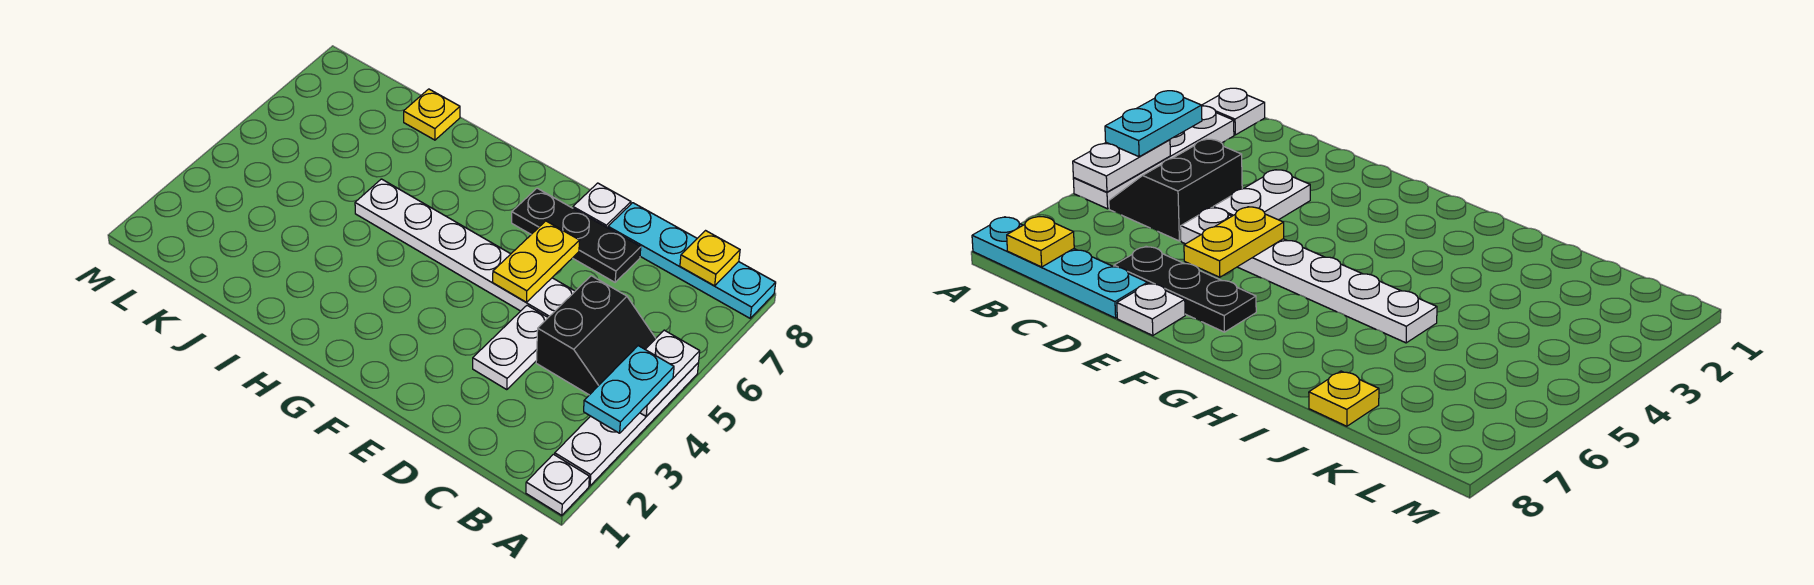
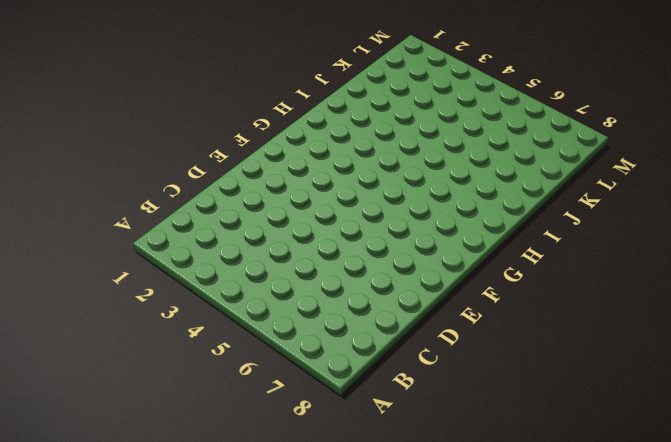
none -> white plate A1 level 1
none -> white plate A2:A5 level 1
none -> cyan plate A8:D8 level 1

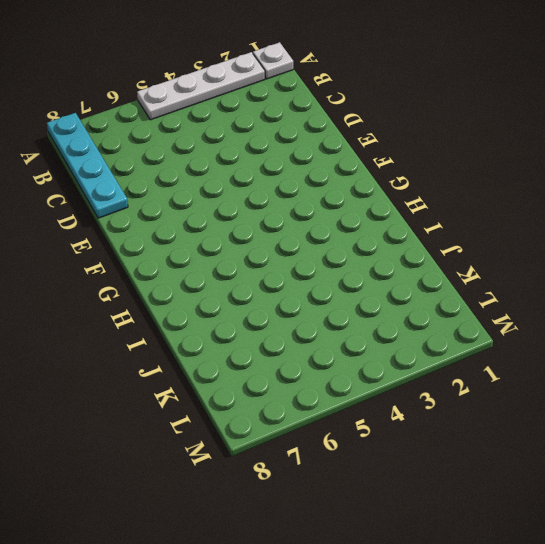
none -> black slope B4:C5 level 1 top C
none -> white plate D3:D4 level 1
none -> white plate D5:I5 level 1

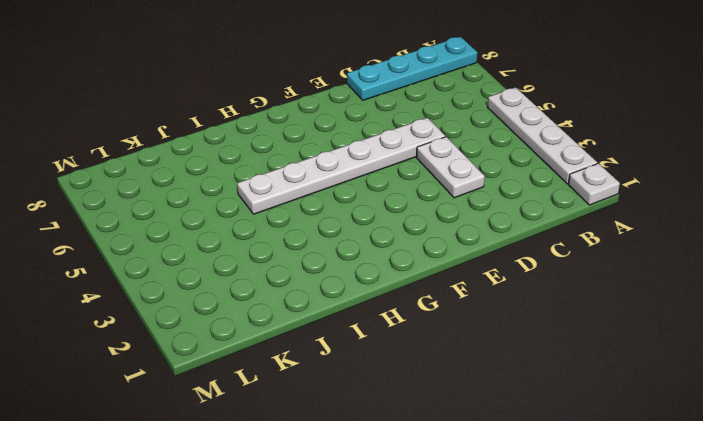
none -> black slope B4:C5 level 1 top C
none -> black plate D7:F7 level 1
none -> white plate E8 level 1

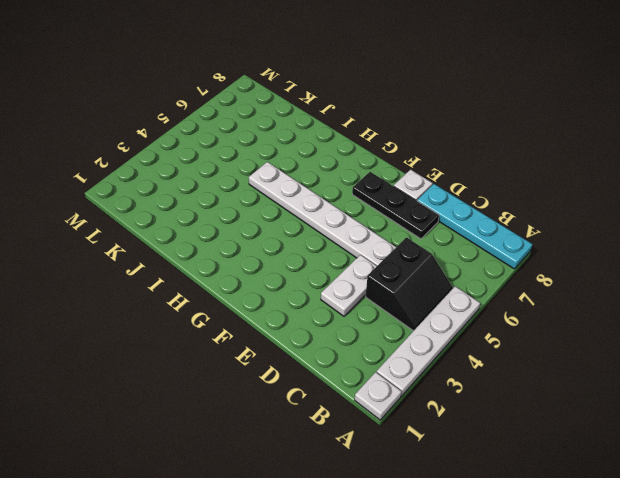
none -> yellow plate J8 level 1
none -> white plate A4:A5 level 2
none -> yellow plate B8 level 2

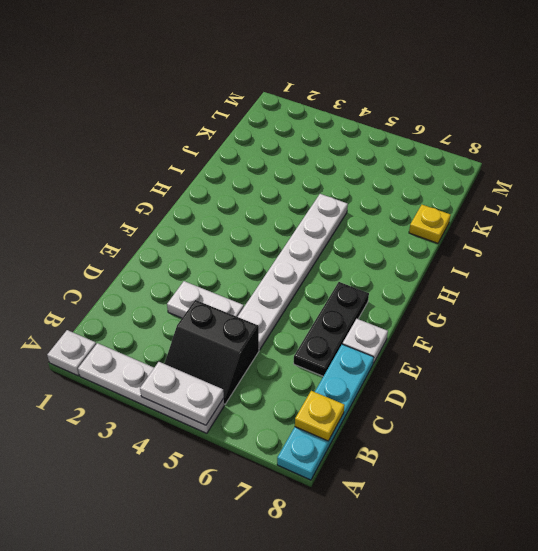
none -> yellow plate E5:E6 level 2
none -> cyan plate A3:A4 level 3

